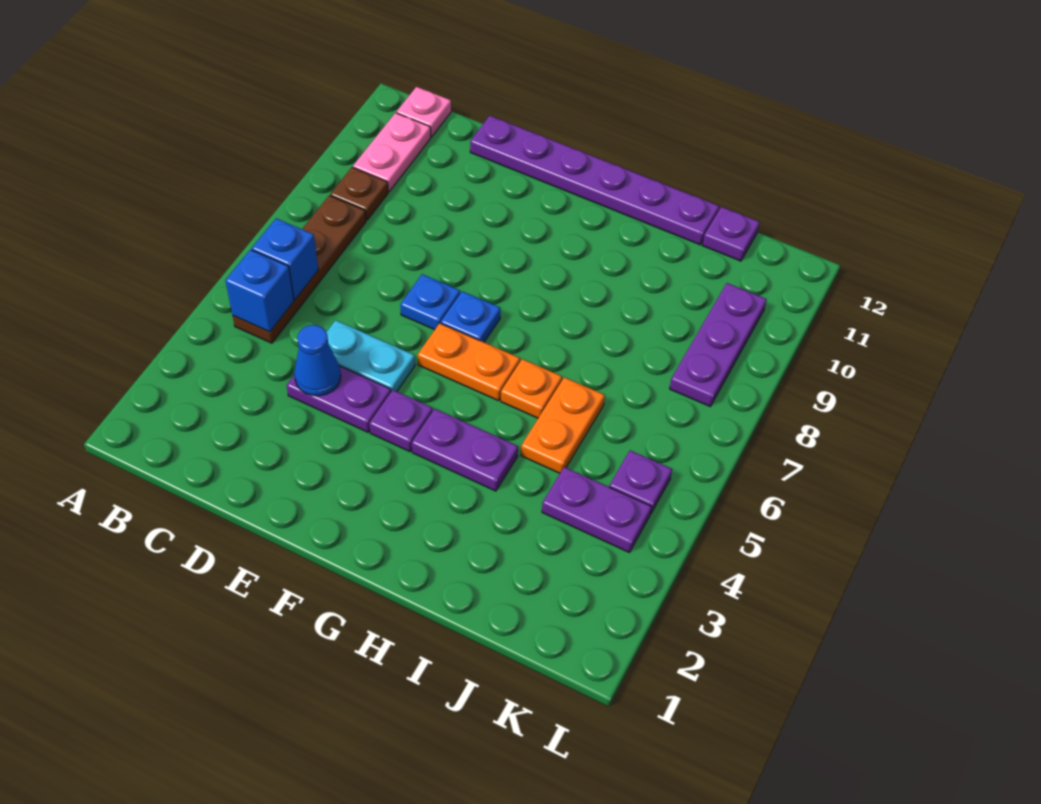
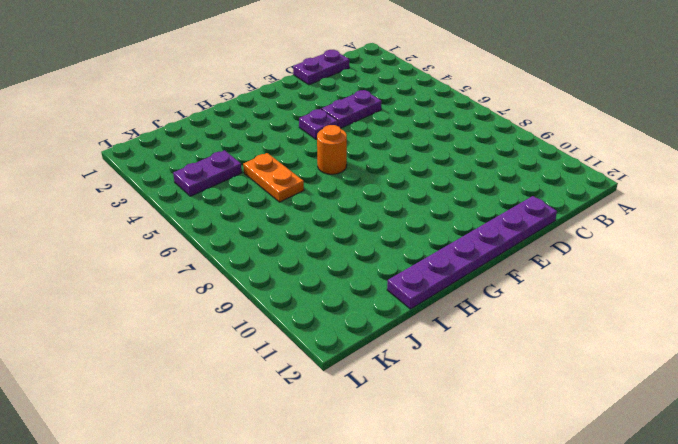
purple plate C1:D1 level 1 -> purple plate G4:H4 level 1
orange round brick G6 level 1 -> orange plate F6:G6 level 1
none -> brown plate B5:B8 level 1
none -> brown plate B9 level 1
none -> pink plate B10:B11 level 1

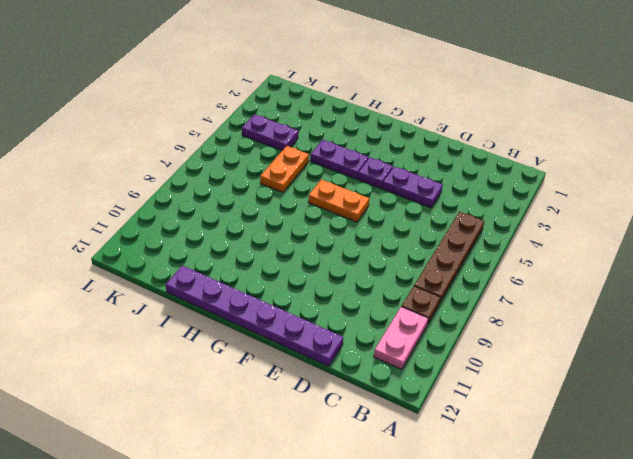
none -> pink plate B12 level 1
none -> cyan plate D5:E5 level 1
none -> blue plate E7 level 1

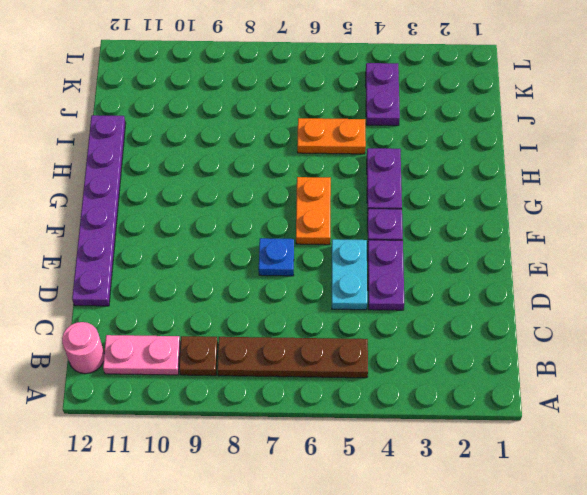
pink round brick B12 level 1 -> pink plate B12 level 1
none -> blue plate F7 level 1
none -> orange plate H6 level 1
none -> purple plate J12 level 1

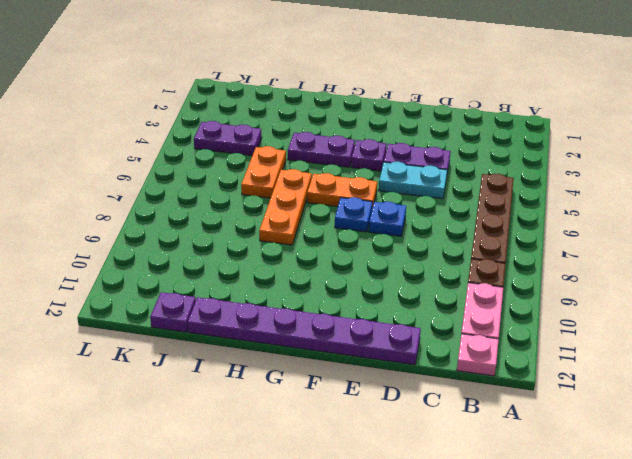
orange plate H6:H8 level 1 -> orange plate H6 level 1
none -> purple plate K5 level 1
none -> purple plate K8:K10 level 1
none -> blue brick B5 level 2

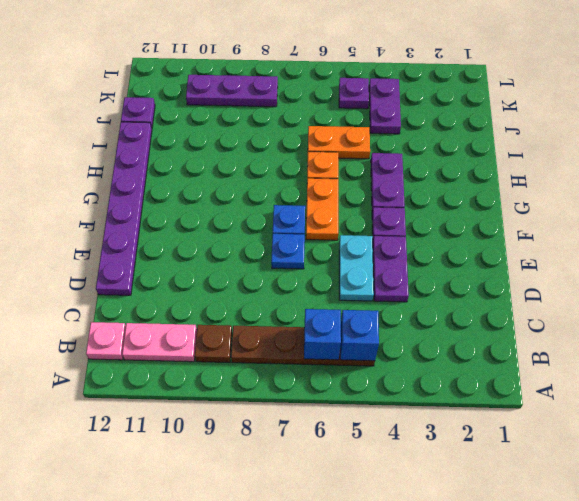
none -> blue cone D4 level 2

